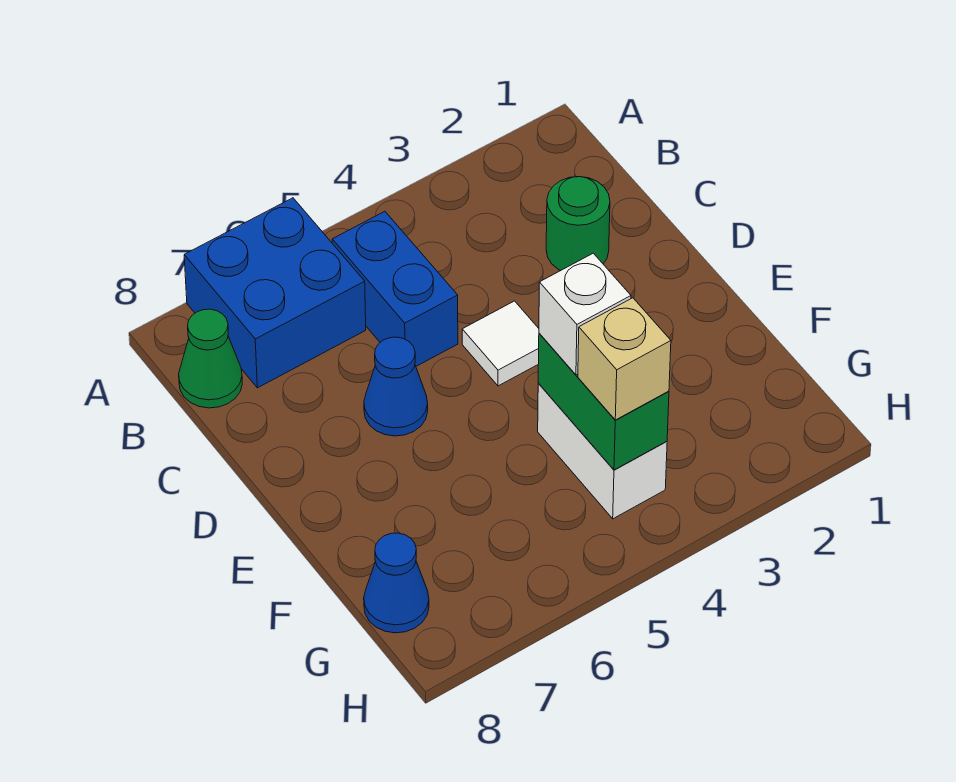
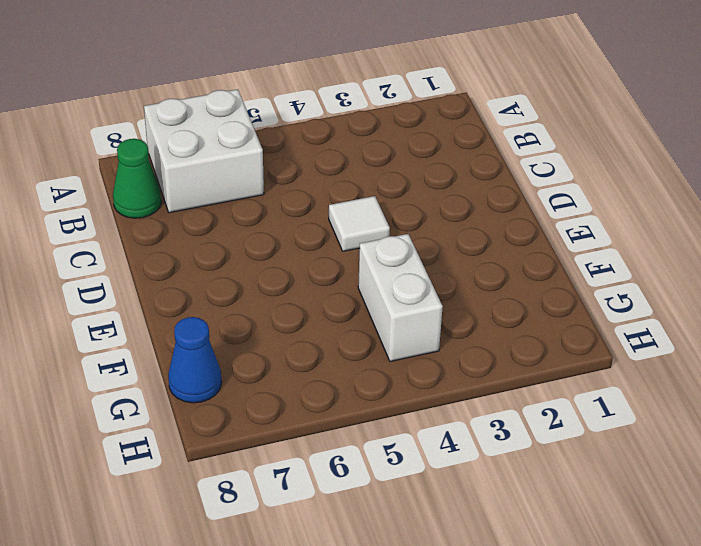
white brick A6:B7 level 1 -> blue brick A6:B7 level 1
none -> blue brick B5:C5 level 1
none -> green round brick C2 level 1

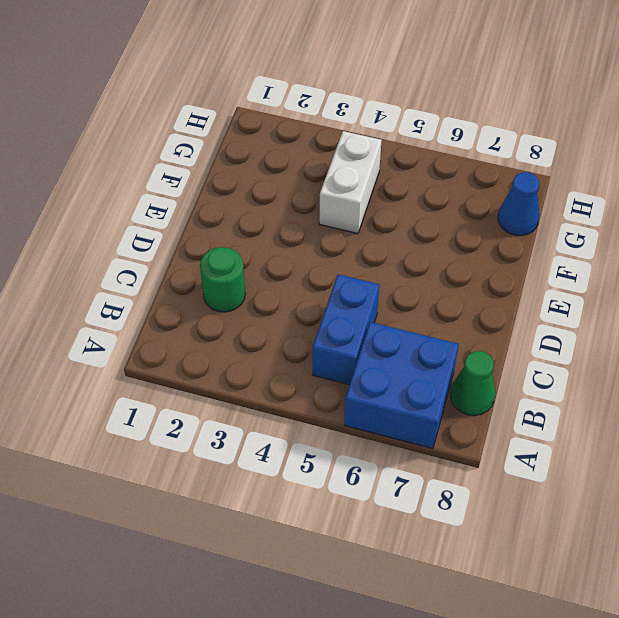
none -> white tile D4 level 1
none -> blue cone D6 level 1

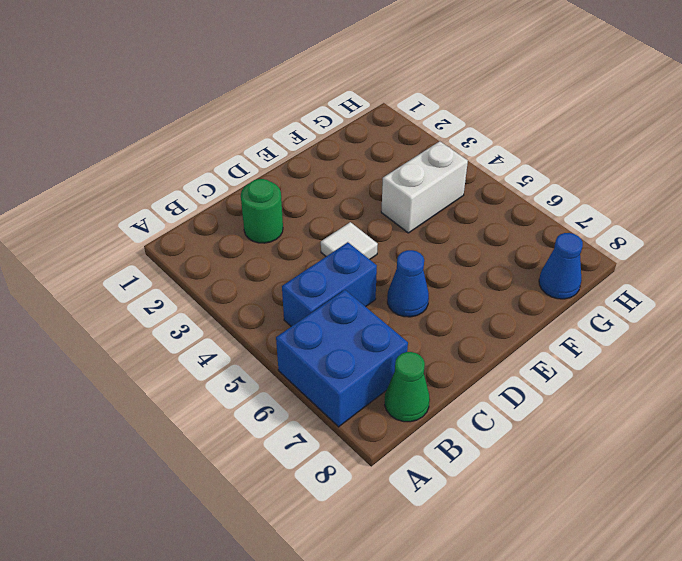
none -> green brick F4:G4 level 2
none -> white brick F4 level 3

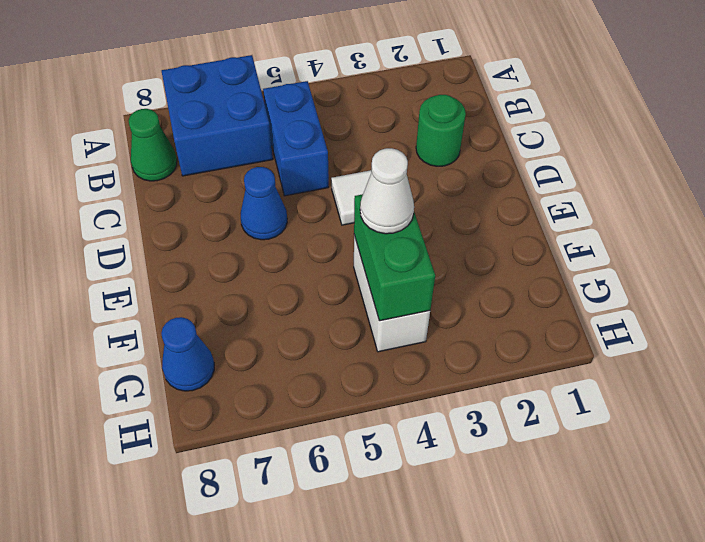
white cone F4 level 3 -> white brick F4 level 3
none -> tan brick G4 level 3

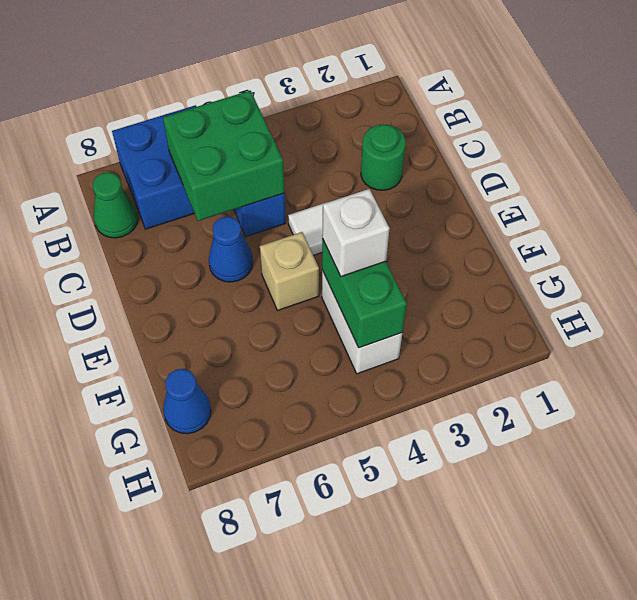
green brick B5:C6 level 2 -> none
tan brick E5 level 1 -> tan brick G4 level 3

